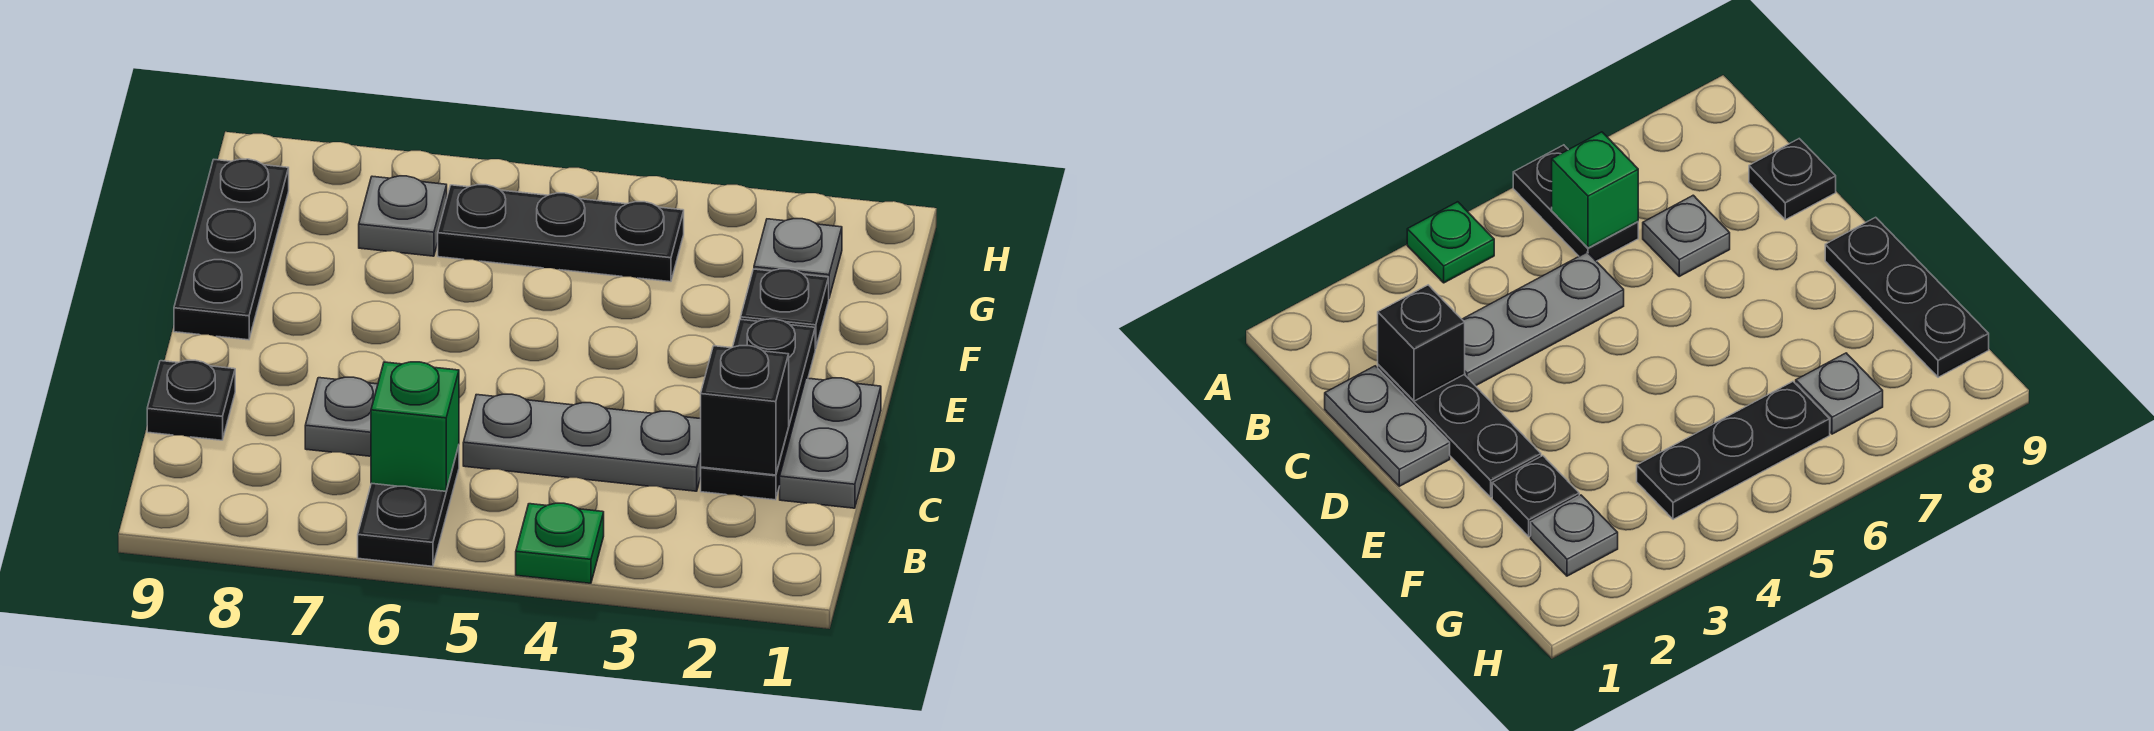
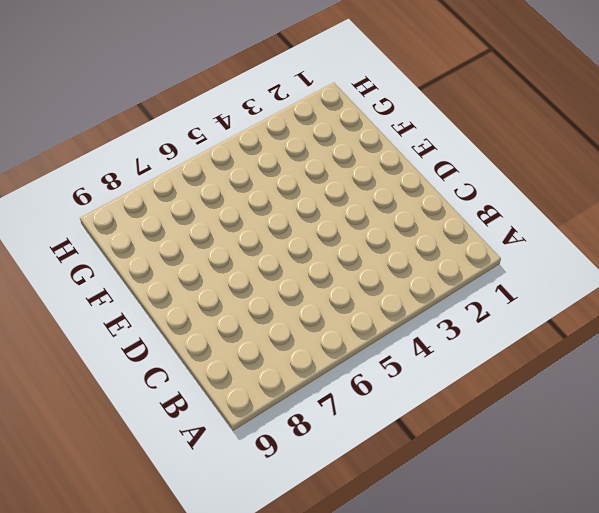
none -> green plate A4 level 1
none -> black plate A6:B6 level 1
none -> grey plate C1:D1 level 1

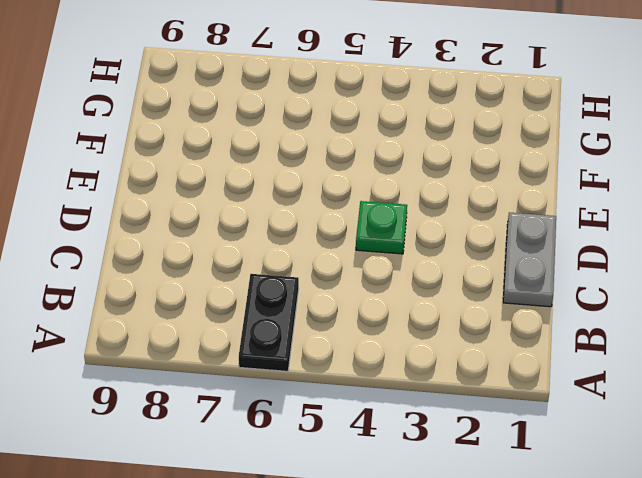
green plate D4 level 1 -> green plate A4 level 1
none -> black plate C2:E2 level 1
none -> grey plate C3:C5 level 1
none -> grey plate C7 level 1

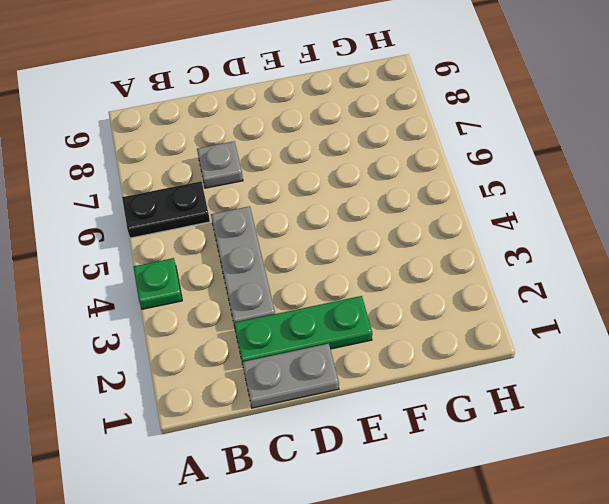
green plate C2:E2 level 1 -> black plate C2:E2 level 1
none -> black plate C9 level 1
none -> black plate E9:G9 level 1
none -> black plate F2 level 1

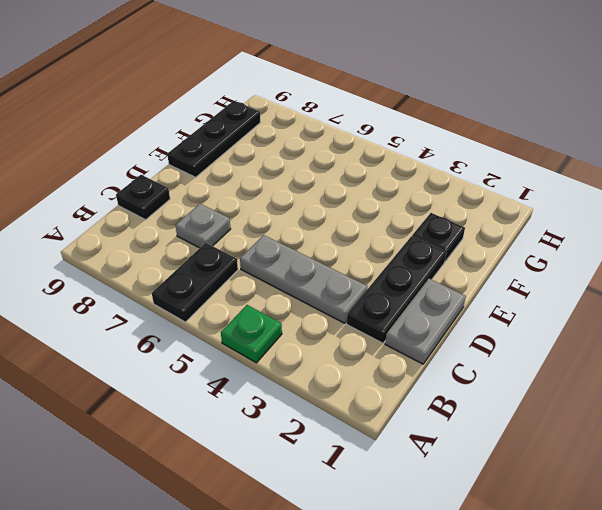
none -> grey plate G2 level 1
none -> black plate G4:G6 level 1
none -> grey plate G7 level 1

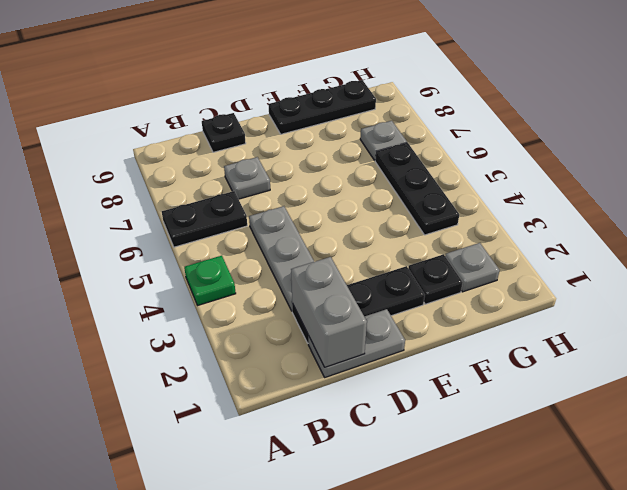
grey brick C1:C2 level 2 -> black brick C2 level 2
none -> green brick B6 level 2

